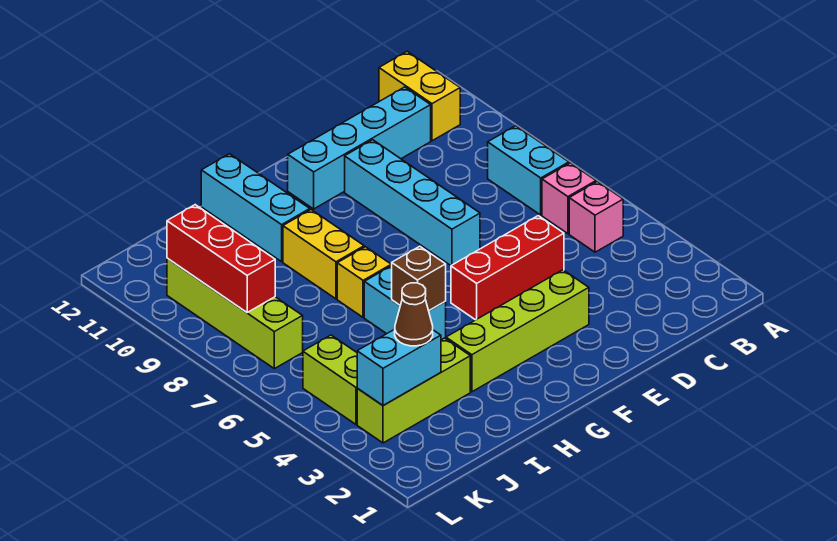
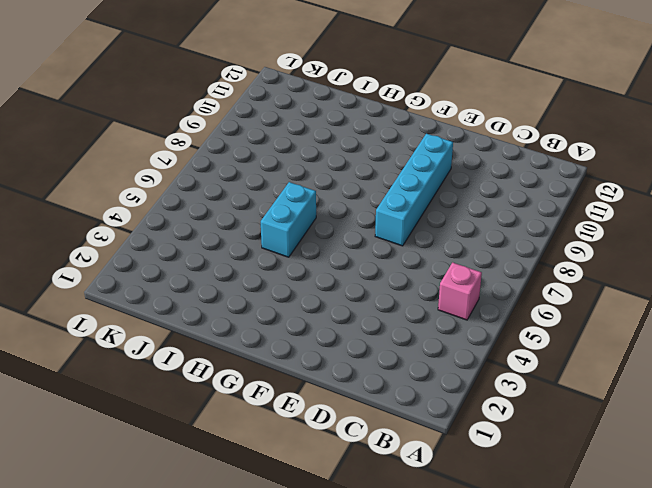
none -> pink brick B6 level 1
none -> cyan brick B7:B8 level 1
none -> yellow brick B11:B12 level 1

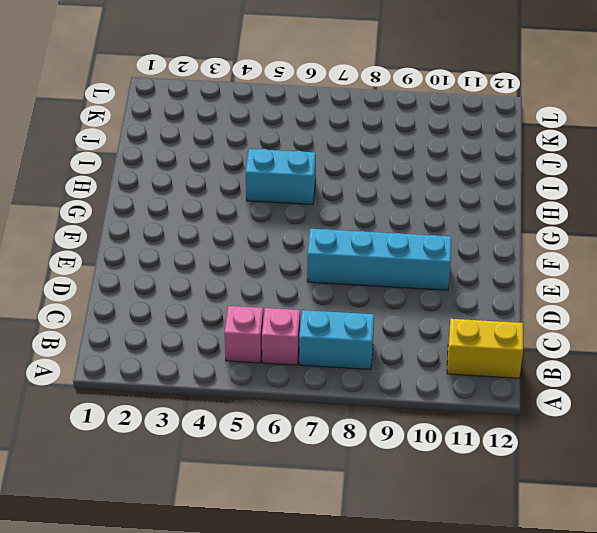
none -> cyan brick C11:F11 level 1
none -> red brick D5:F5 level 1
none -> lime brick E3:H3 level 1

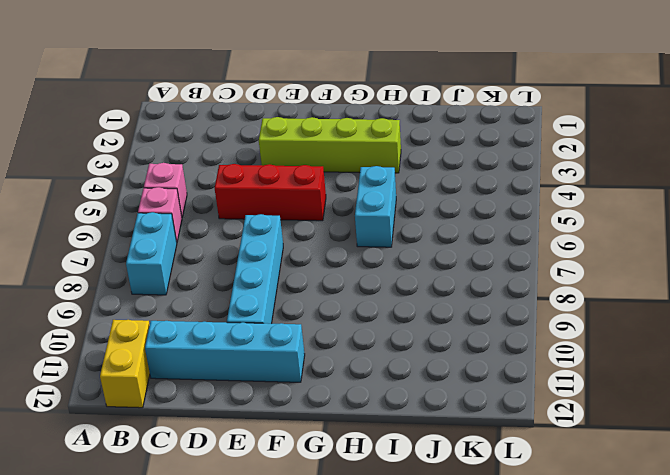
none -> yellow brick H7 level 1
none -> yellow brick H8:H9 level 1
none -> cyan brick H10:H12 level 1

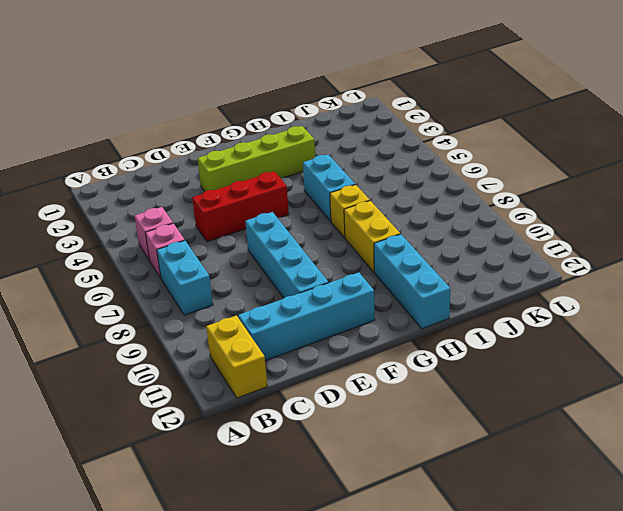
none -> lime brick I3:K3 level 1
none -> lime brick K4:K5 level 1
none -> lime brick K7:K10 level 1

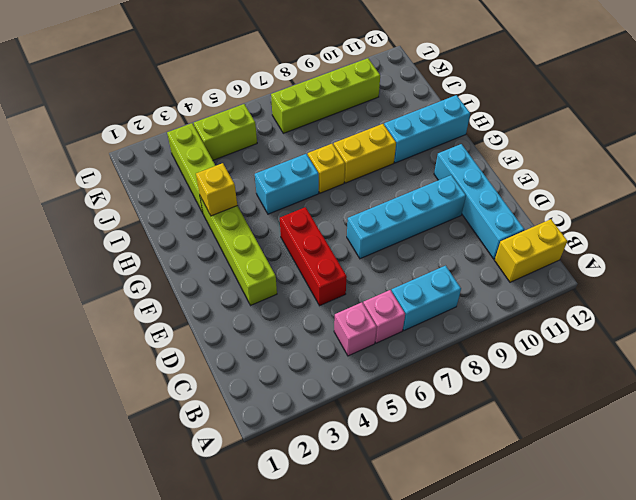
yellow brick H3 level 2 -> none
none -> brown brick H5 level 2
none -> cyan brick J3:K3 level 2
none -> red brick K8:K10 level 2

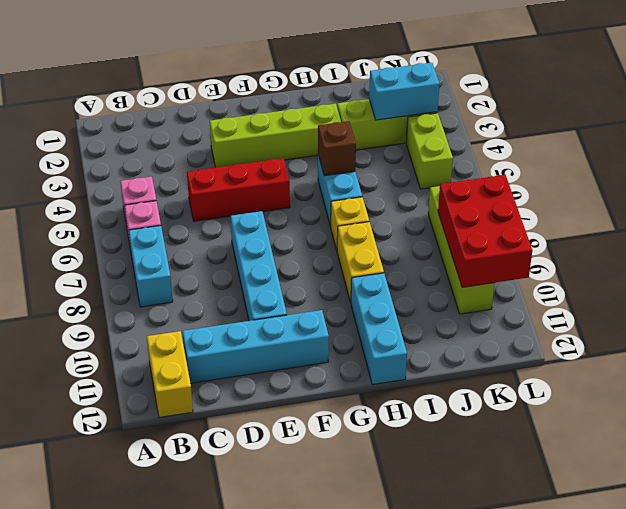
red brick K8:L10 level 2 -> red brick K8:K10 level 2
none -> brown cone J3 level 3

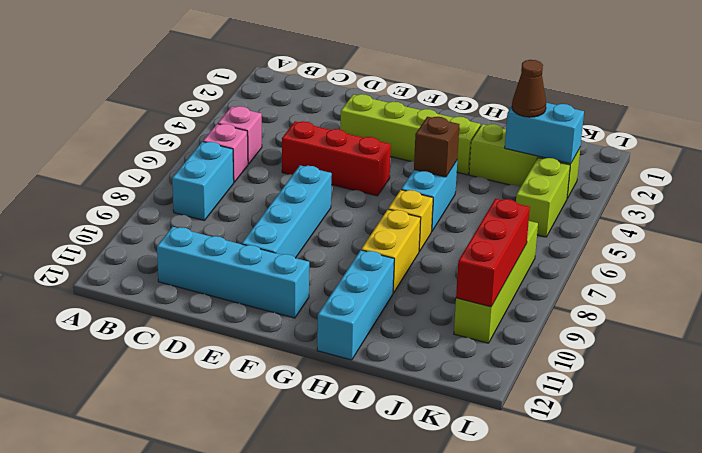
none -> yellow brick B11:B12 level 1

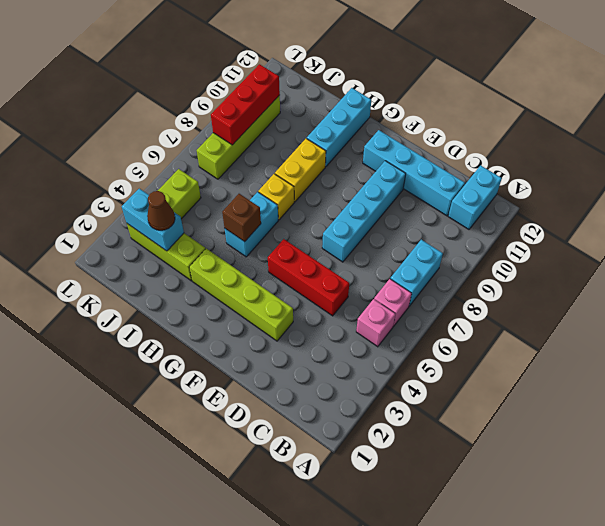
cyan brick B11:B12 level 1 -> yellow brick B11:B12 level 1

